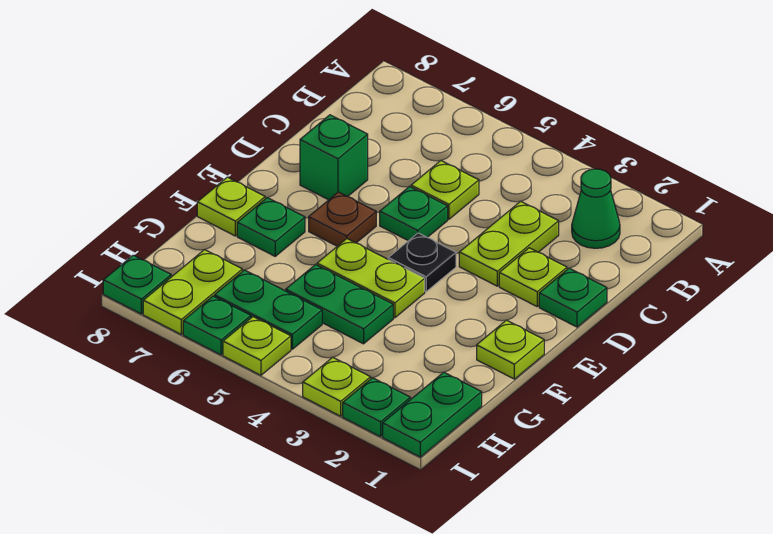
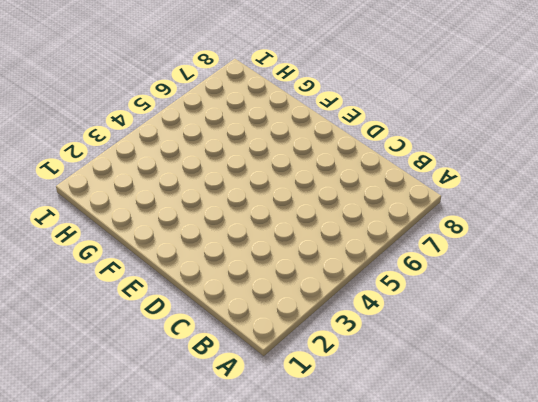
none -> green cone B2 level 1
none -> lime plate C3:D3 level 1
none -> lime plate C5 level 1

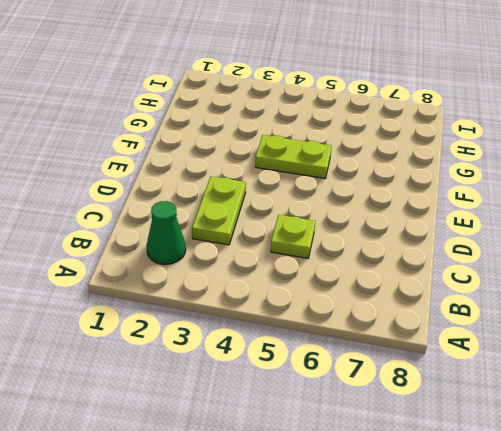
none -> green plate D1 level 1
none -> lime plate D2 level 1
none -> green plate D5 level 1

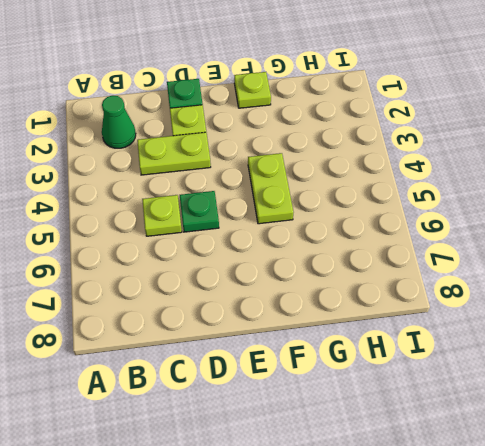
none -> green brick D7 level 1
none -> black plate E4 level 1
none -> brown plate E6 level 1

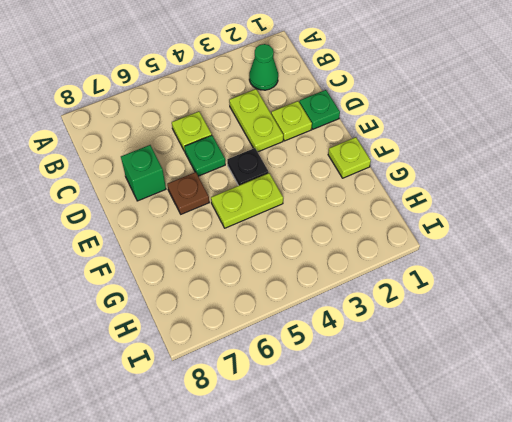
none -> green plate F7 level 1
none -> lime plate F8 level 1
none -> green plate G4:G5 level 1

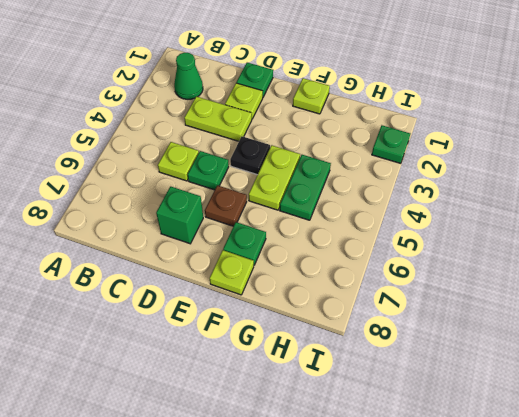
none -> green plate H1:I1 level 1
none -> green plate H5:H6 level 1
none -> lime plate H7:I7 level 1

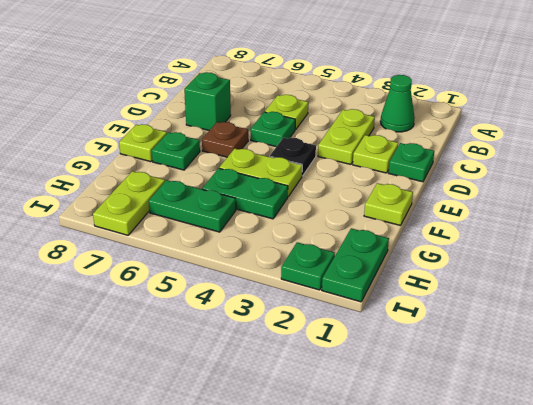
none -> lime plate I3 level 1
none -> lime plate I5 level 1
none -> green plate I6 level 1

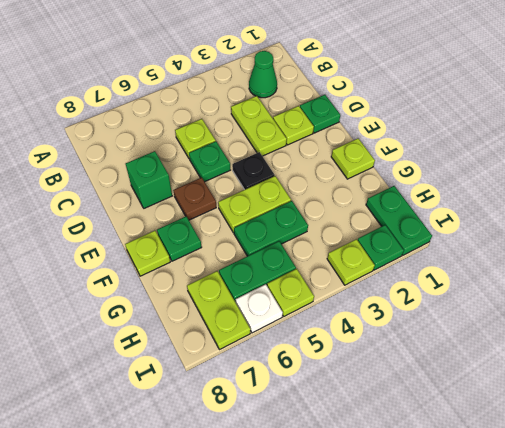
white plate I6 level 1 -> green plate I6 level 1
none -> green plate I8 level 1

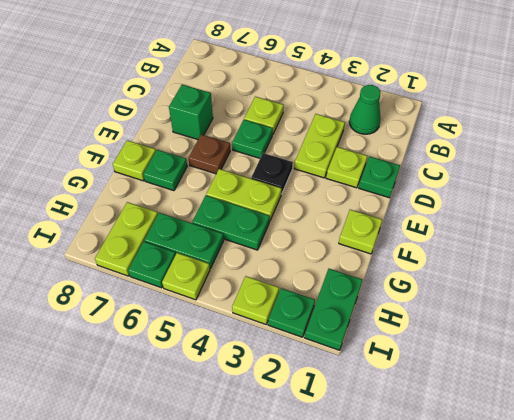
none -> green plate I8 level 1

